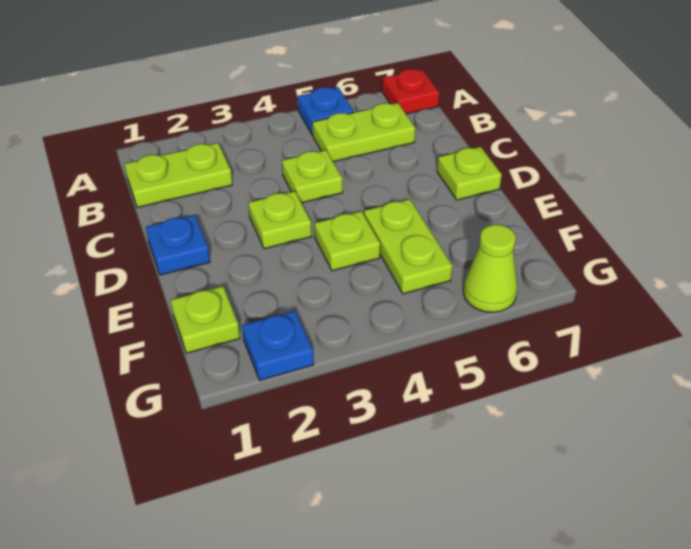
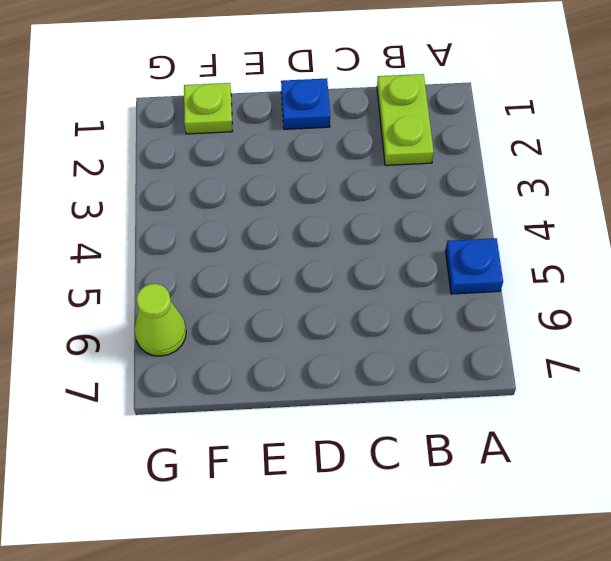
none -> red plate A7 level 1
none -> lime plate B5:B6 level 1
none -> lime plate C4 level 1

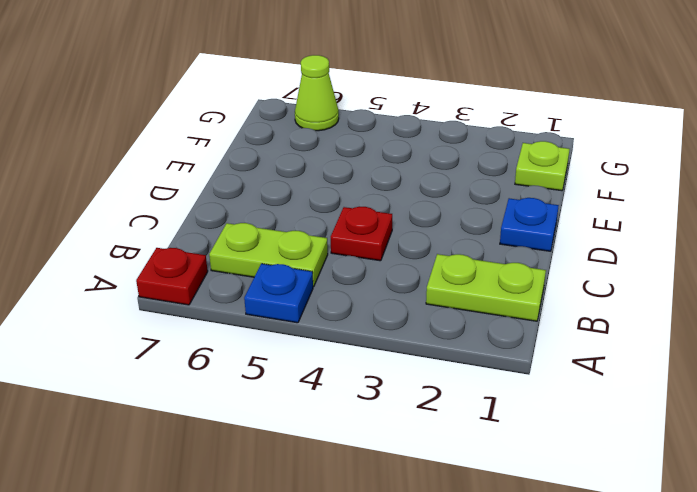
red plate C4 level 1 -> lime plate C4 level 1
none -> lime plate D3 level 1
none -> lime plate D7 level 1
none -> lime plate E4 level 1

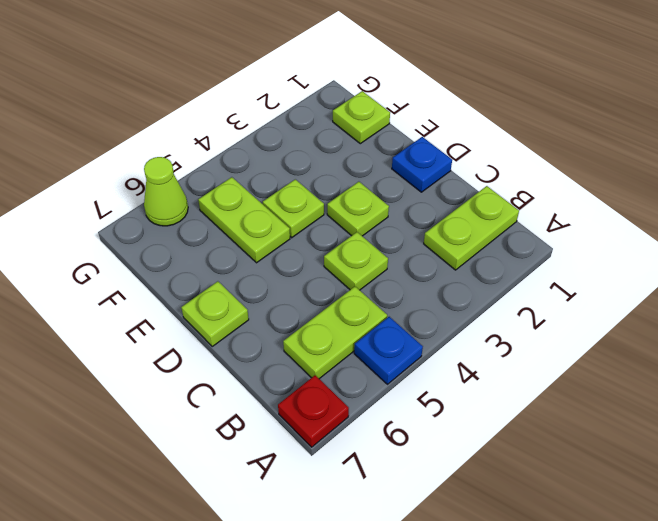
none -> blue plate G2 level 1

